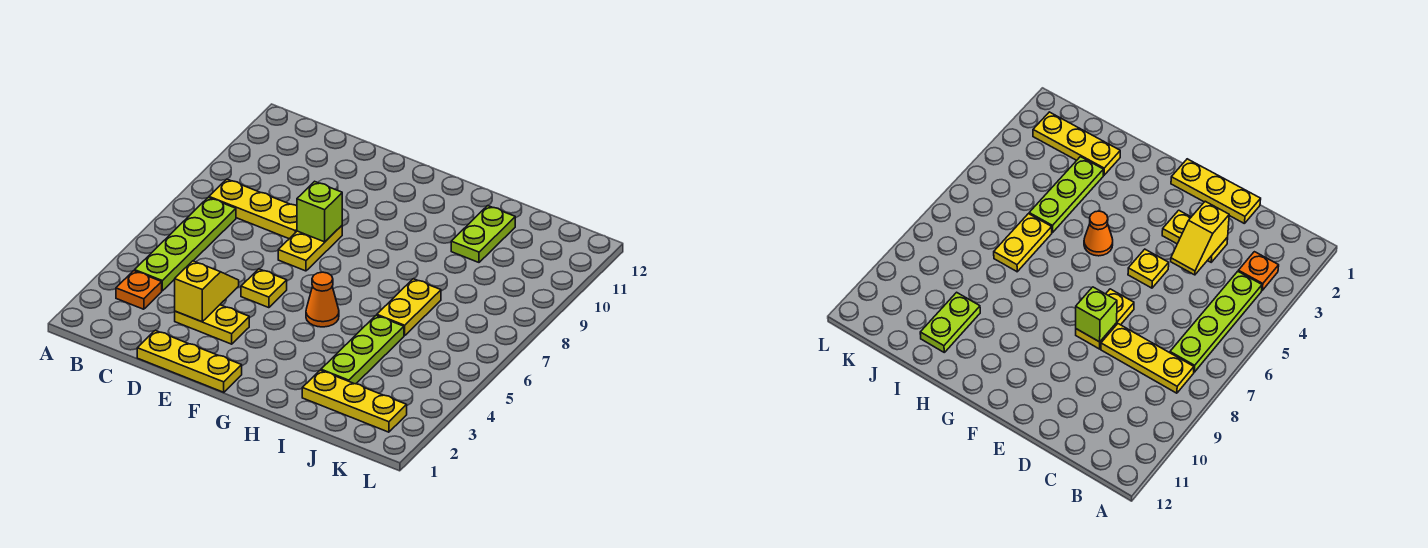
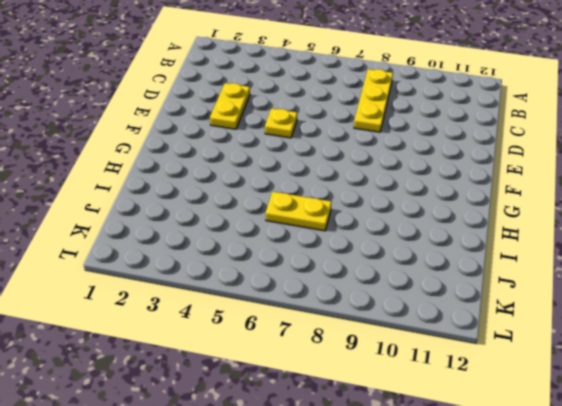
none -> orange plate B3 level 1
none -> lime plate B4:B7 level 1
none -> yellow plate D1:F1 level 1

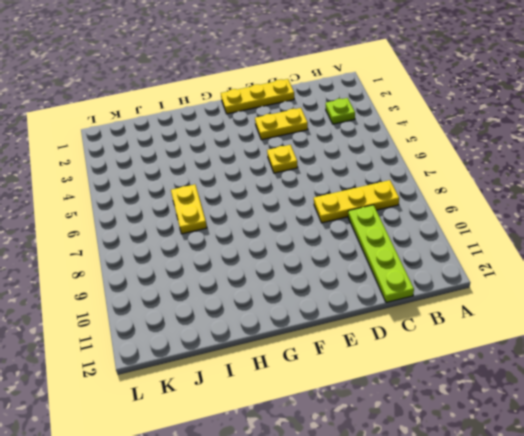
lime plate B3 level 1 -> orange plate B3 level 1
lime plate C9:C12 level 1 -> lime plate B4:B7 level 1
none -> yellow plate E7:E8 level 1
none -> orange cone G5 level 1
none -> yellow plate I2:K2 level 1

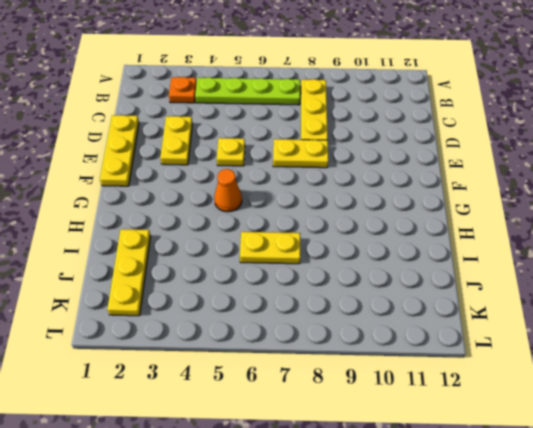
none -> lime plate I3:I5 level 1
none -> lime plate I10:I11 level 1
none -> yellow slope D3:D4 level 2 top 3

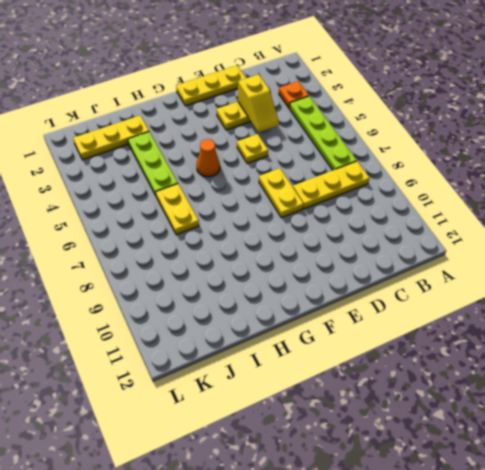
none -> lime plate I10:I11 level 1
none -> lime brick E8 level 2

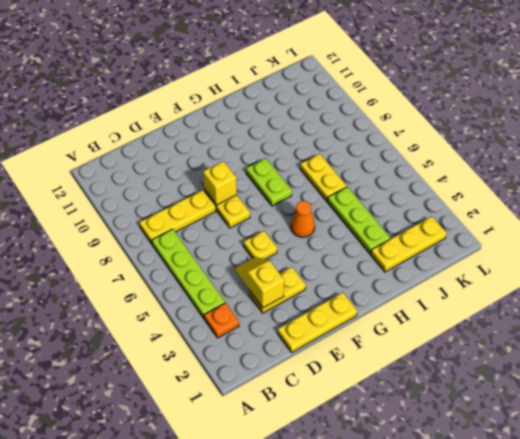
yellow brick E8 level 2 -> lime brick E8 level 2
lime plate G7:G8 level 1 -> lime plate I10:I11 level 1

